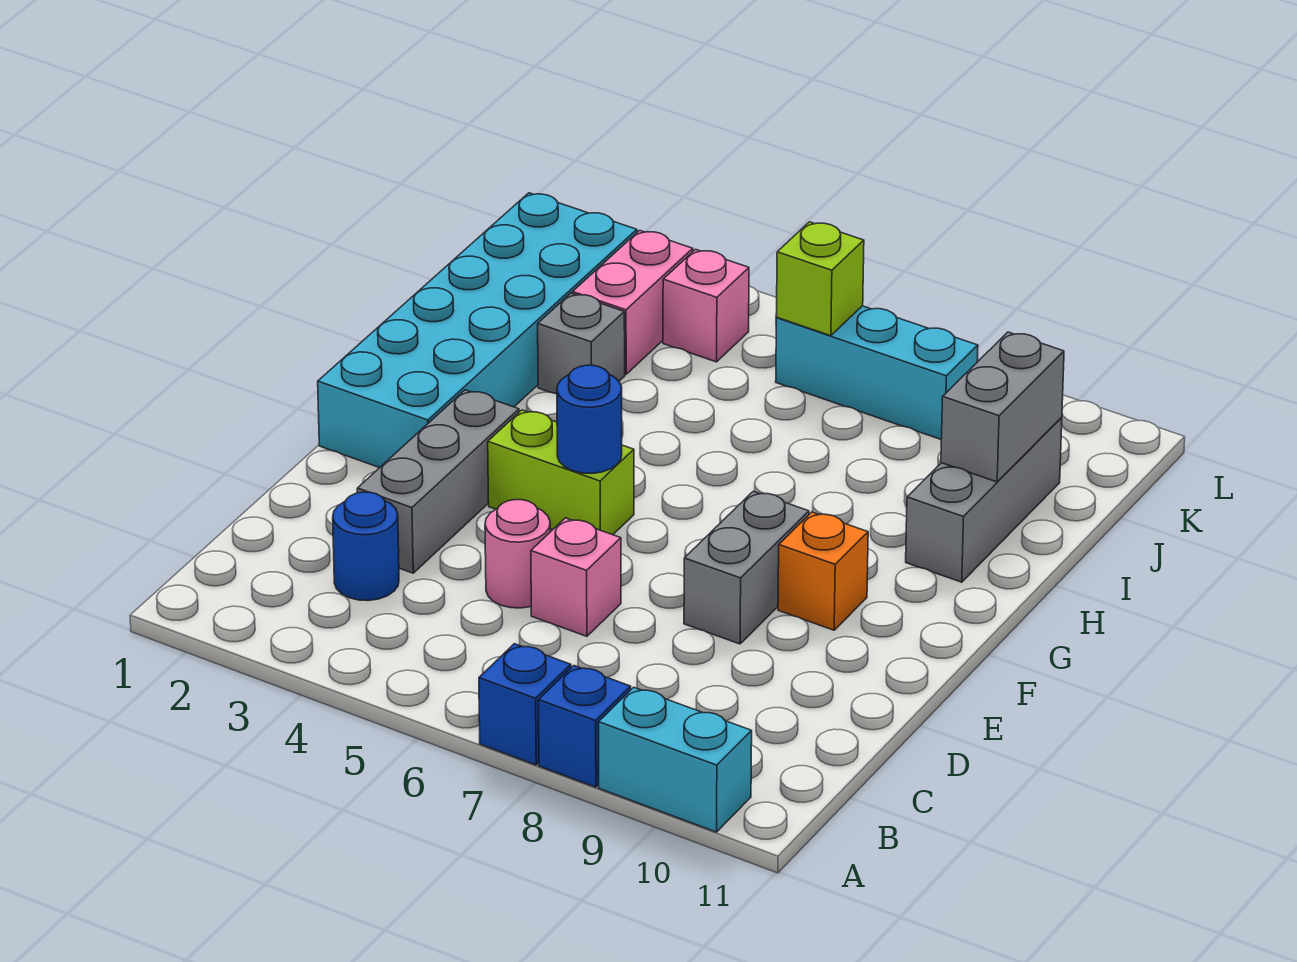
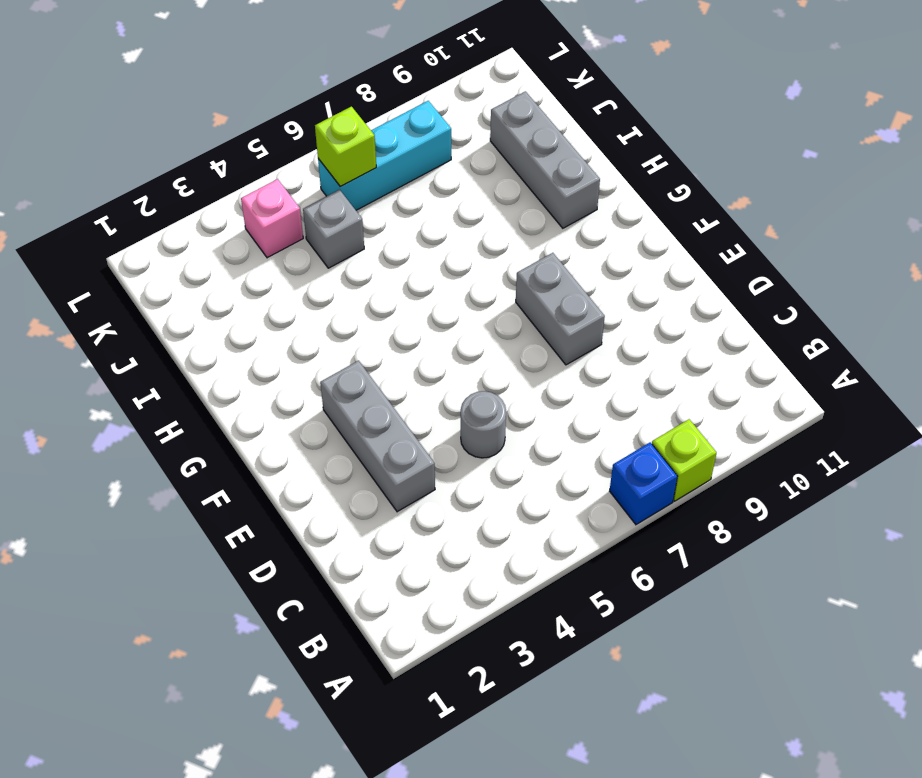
lime brick A8 level 1 -> blue brick A8 level 1
grey round brick D5 level 1 -> pink round brick D5 level 1
grey brick J5 level 1 -> grey brick I3 level 1
none -> cyan brick A9:A10 level 1
none -> blue round brick C3 level 1
none -> pink brick D6 level 1

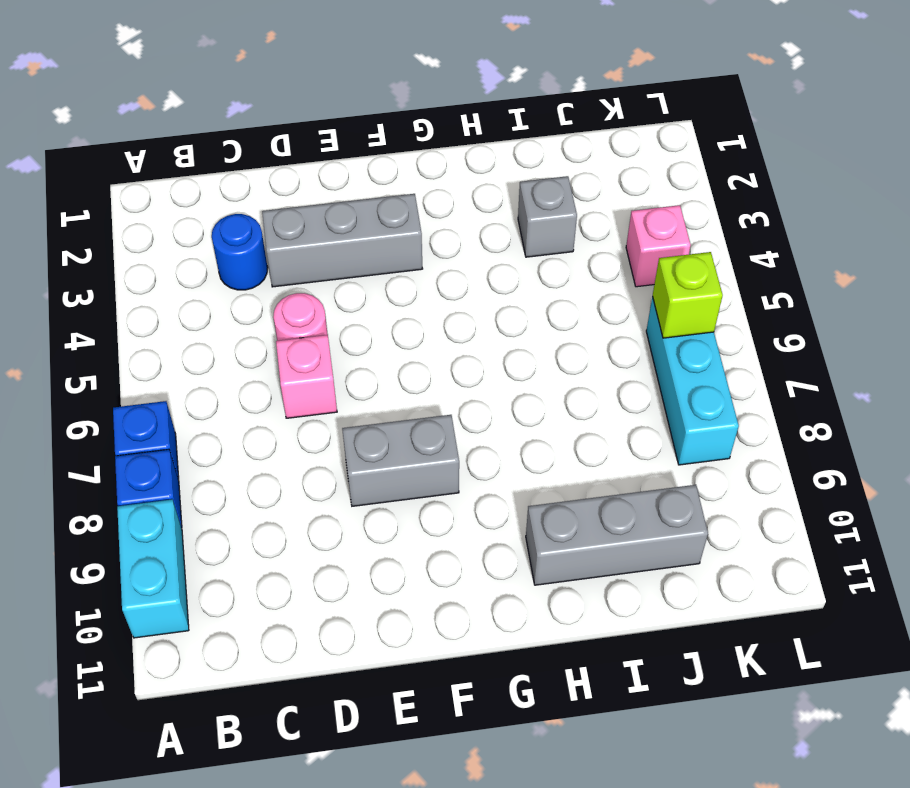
none -> cyan brick F1:K2 level 1
none -> lime brick F4:F5 level 1
none -> orange brick F9 level 1

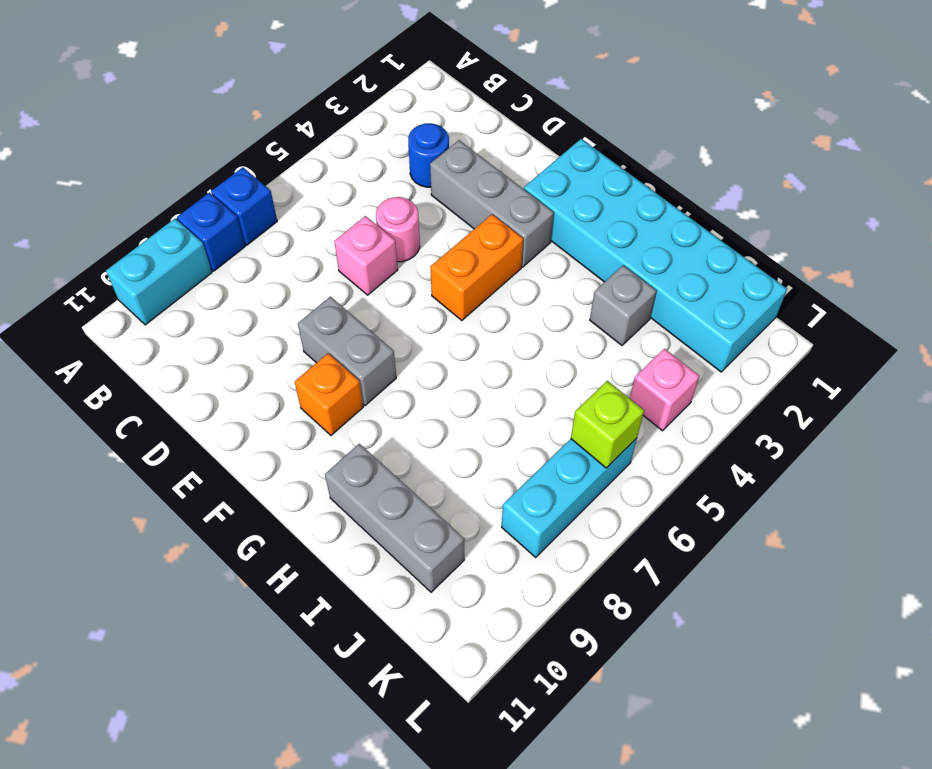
orange brick F4:F5 level 1 -> lime brick F4:F5 level 1
none -> pink brick J3:K3 level 1
none -> blue round brick F5 level 2
none -> grey brick I10:J10 level 2

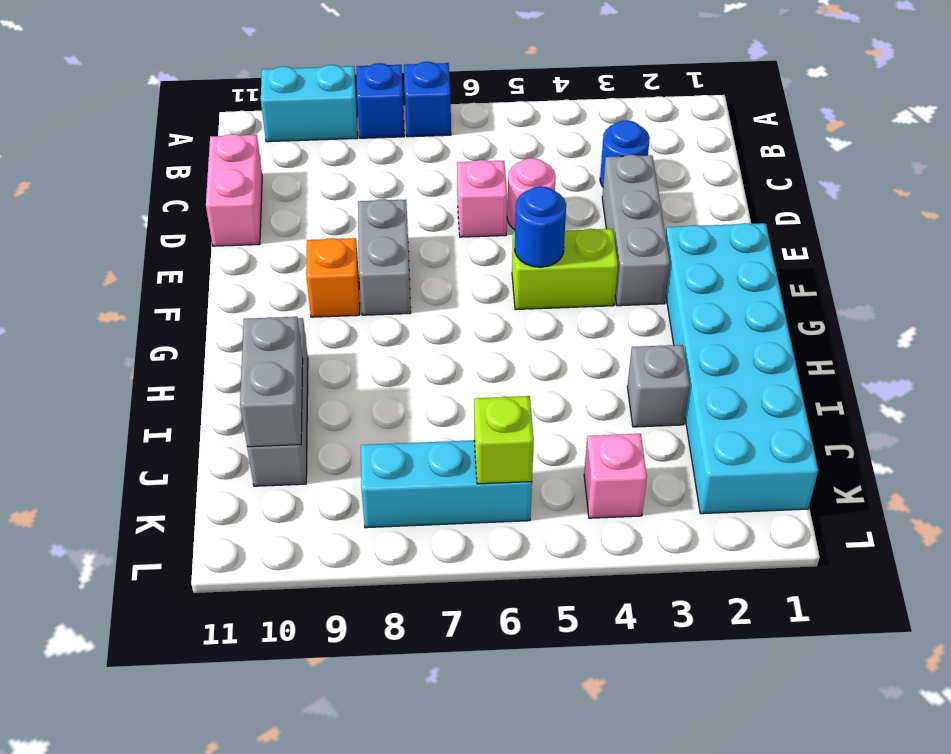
pink brick C11:D11 level 1 -> pink brick J3:K3 level 1

